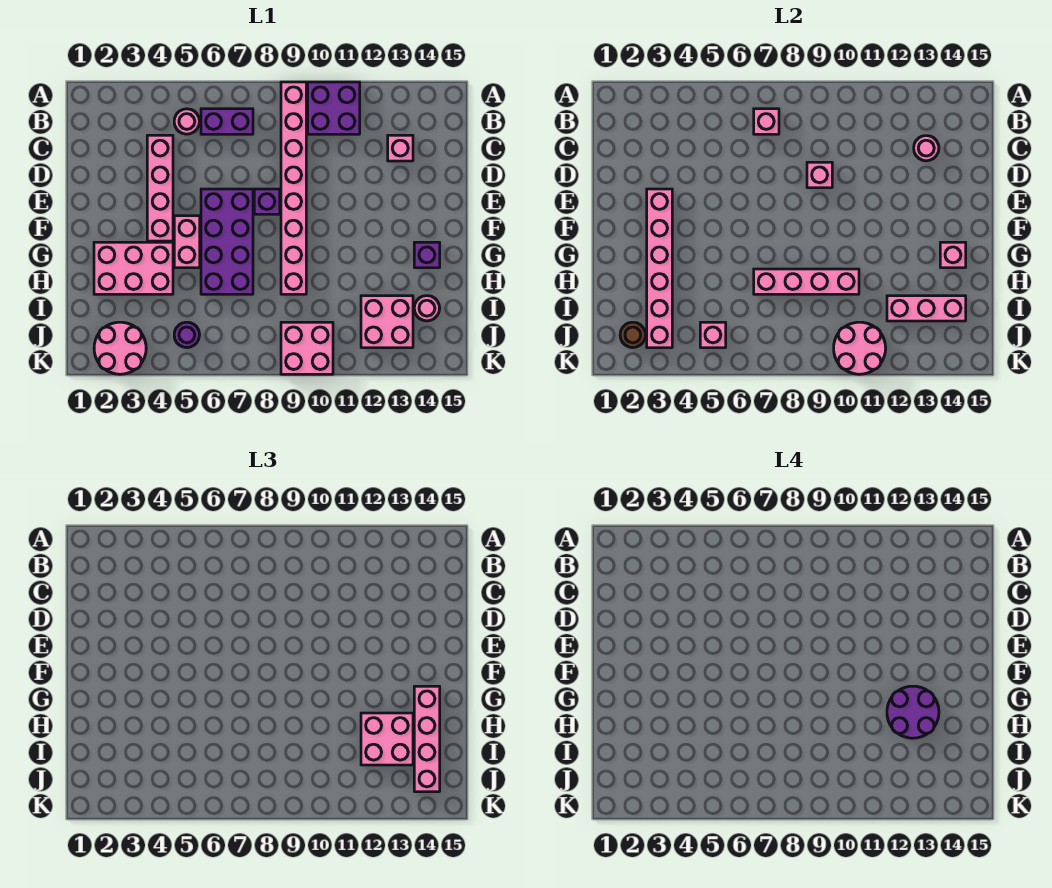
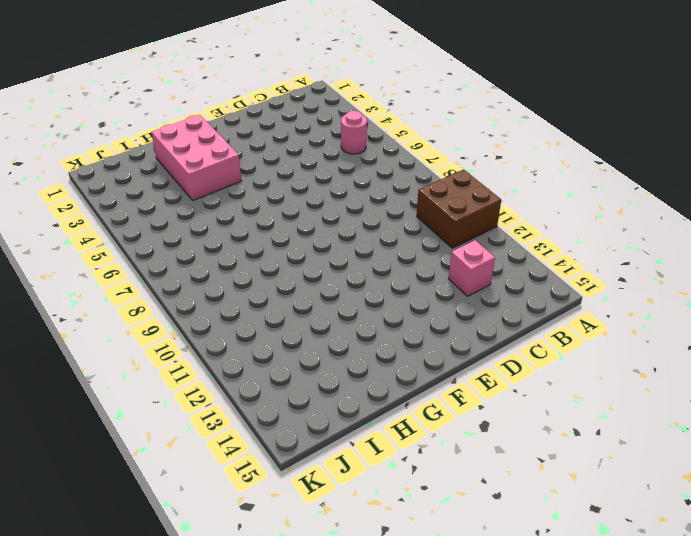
brown brick A10:B11 level 1 -> purple brick A10:B11 level 1
none -> pink brick A9:H9 level 1
none -> purple brick B6:B7 level 1
none -> pink brick C4:F4 level 1

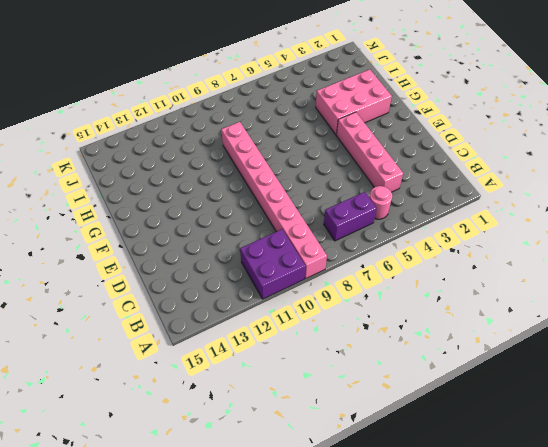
none -> pink brick C13 level 1
none -> purple brick E6:H7 level 1
none -> purple brick E8 level 1

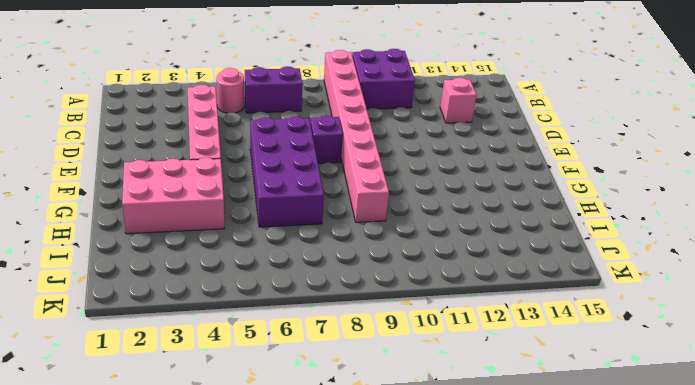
none -> pink brick F5:G5 level 1
none -> purple brick G14 level 1
none -> pink brick I12:J13 level 1

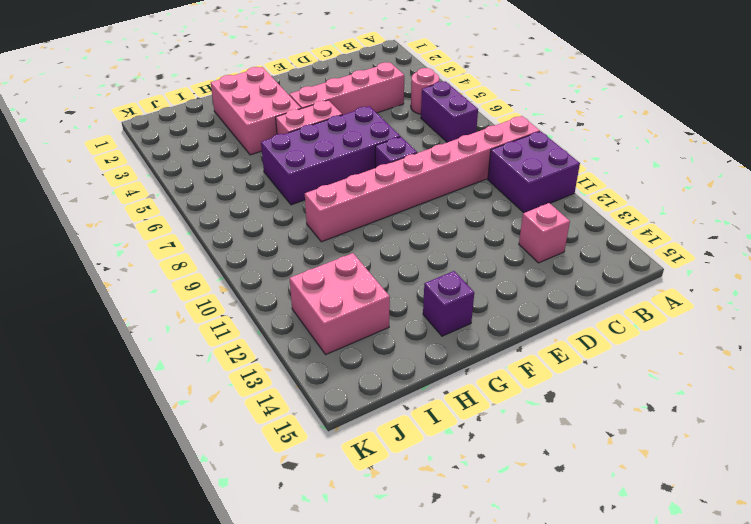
none -> pink round brick I14 level 1
none -> pink round brick J2:K3 level 1
none -> purple round brick J5 level 1

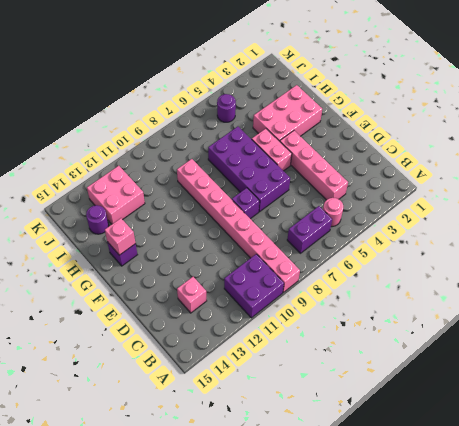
purple round brick I14 level 1 -> pink round brick I14 level 1
none -> pink round brick J2:K3 level 1
none -> pink brick J9:K10 level 1
none -> pink brick B7 level 2

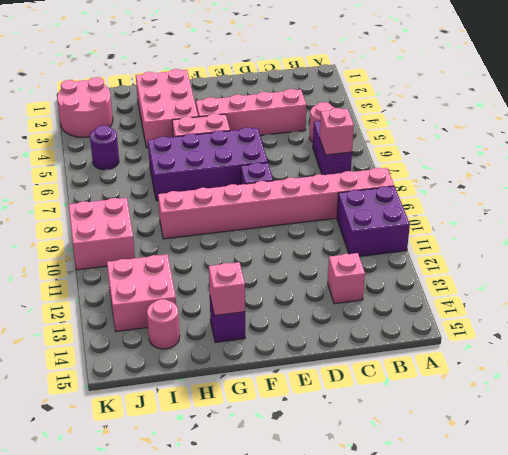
none -> pink round brick C13 level 2
none -> pink brick D9 level 2
none -> pink brick E3:J3 level 2

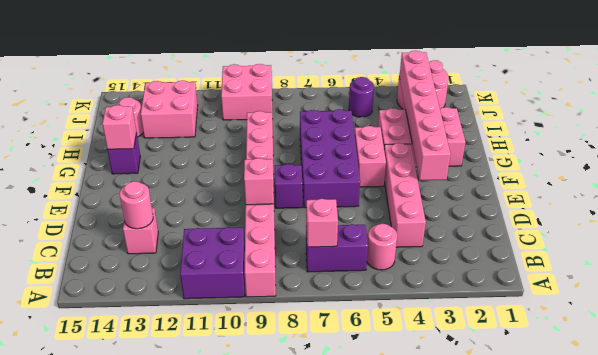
none -> pink brick H7:H10 level 2
none -> pink brick I12:I14 level 2
none -> brown round brick J2 level 2

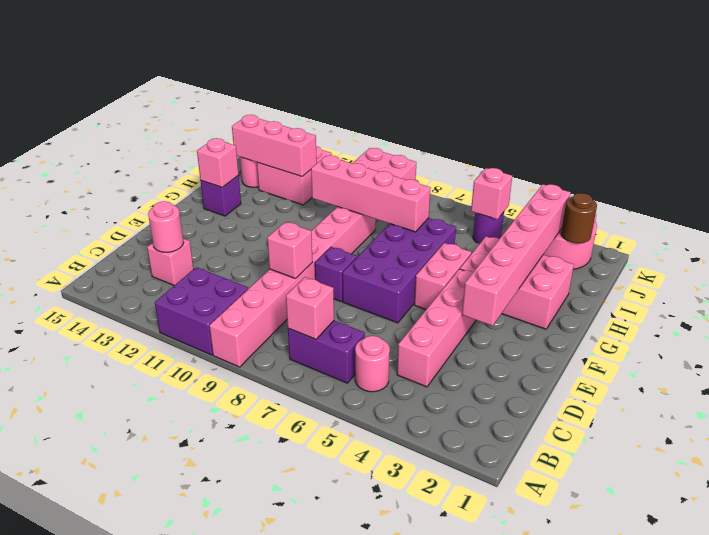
none -> pink round brick J10:K11 level 2
none -> pink brick G14:J14 level 3
none -> pink brick H12:I13 level 3

